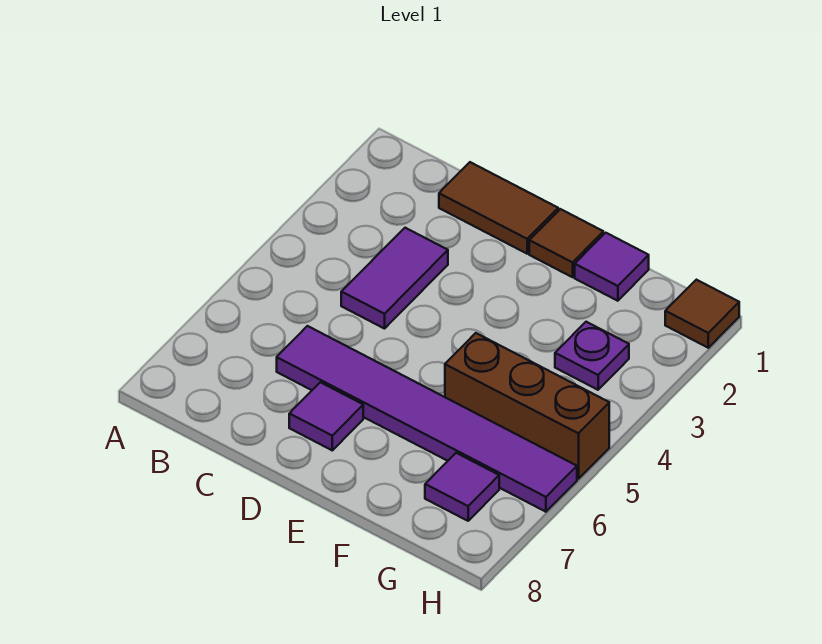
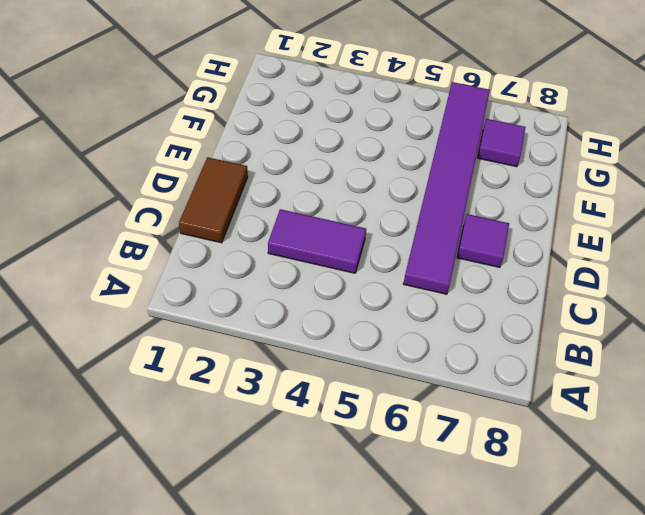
none -> brown tile E1 level 1
none -> purple tile F1 level 1

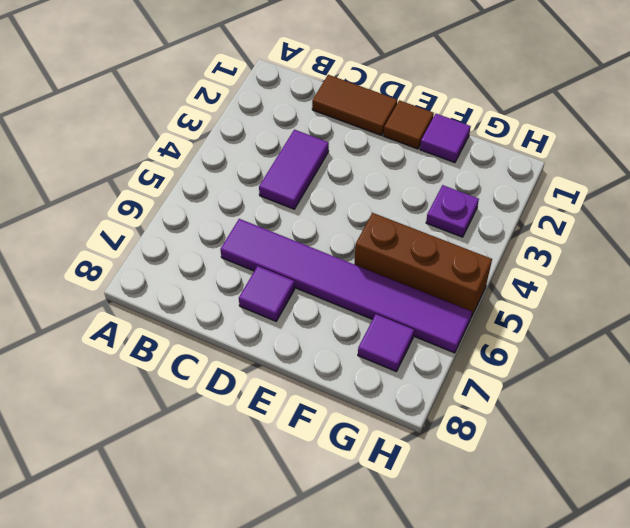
none -> brown tile H1 level 1

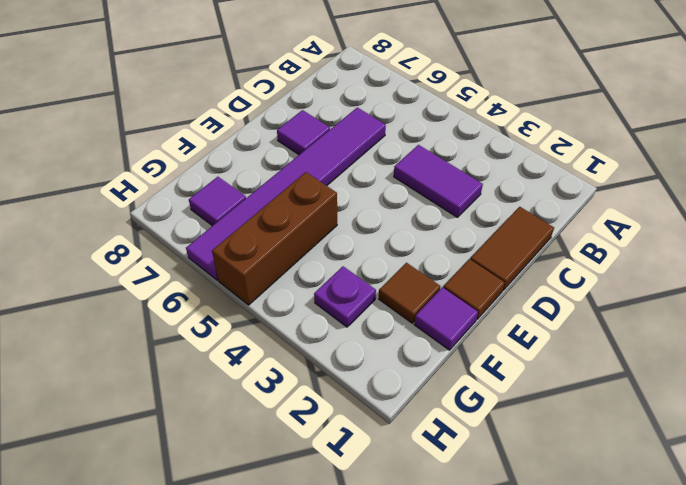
brown tile F2 level 1 -> brown tile H1 level 1

